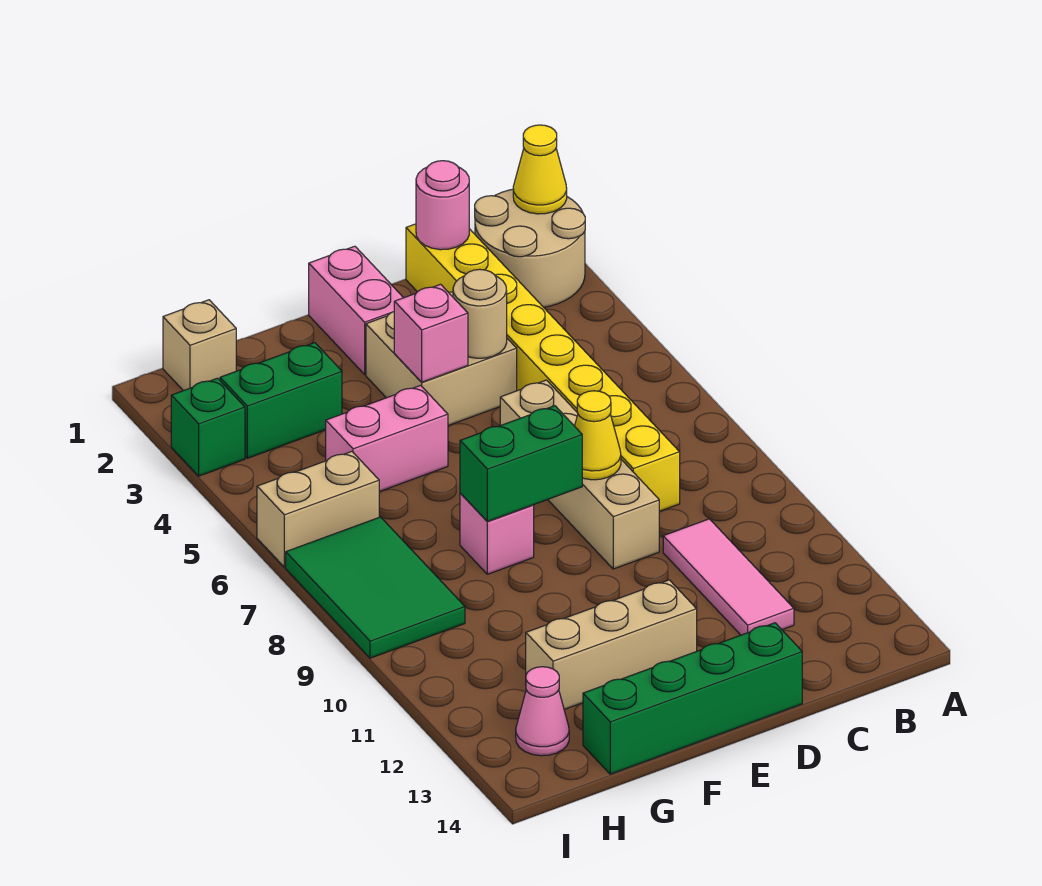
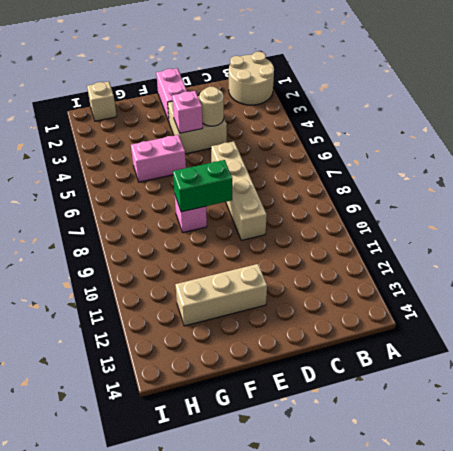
none -> yellow brick C1:C8 level 1
none -> pink tile C10:C12 level 1
none -> green brick D14:G14 level 1

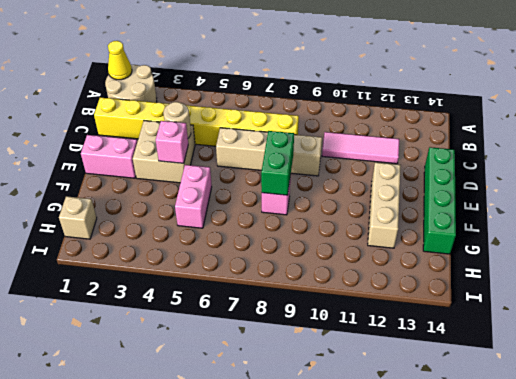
none -> green brick G3:H3 level 1
none -> tan brick H6:I6 level 1
none -> green tile H7:I9 level 1

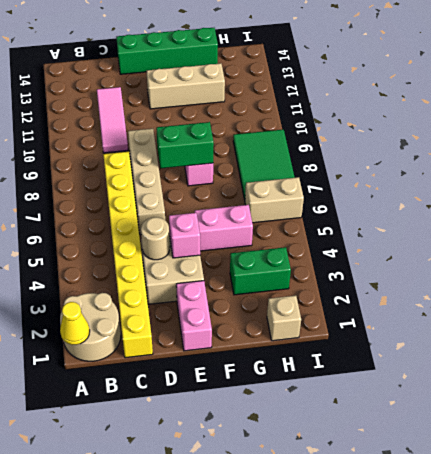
none -> pink cone H13 level 1
none -> green brick I3 level 1
none -> pink round brick C1 level 2

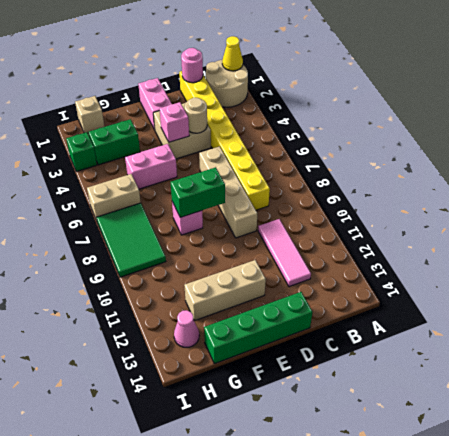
none -> yellow cone D8 level 2

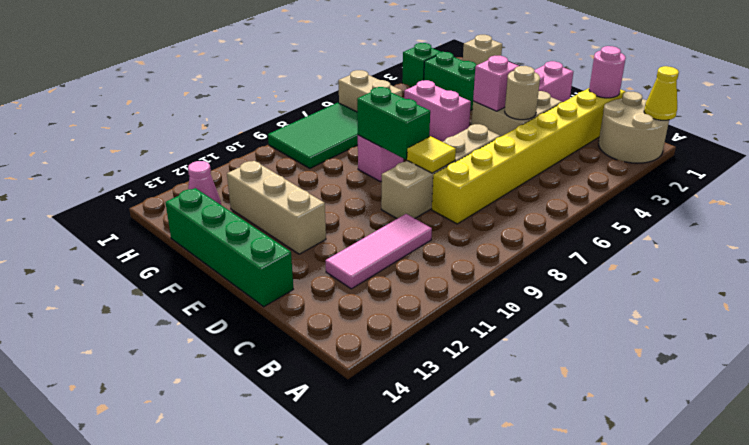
yellow tile D8 level 2 -> yellow cone D8 level 2

